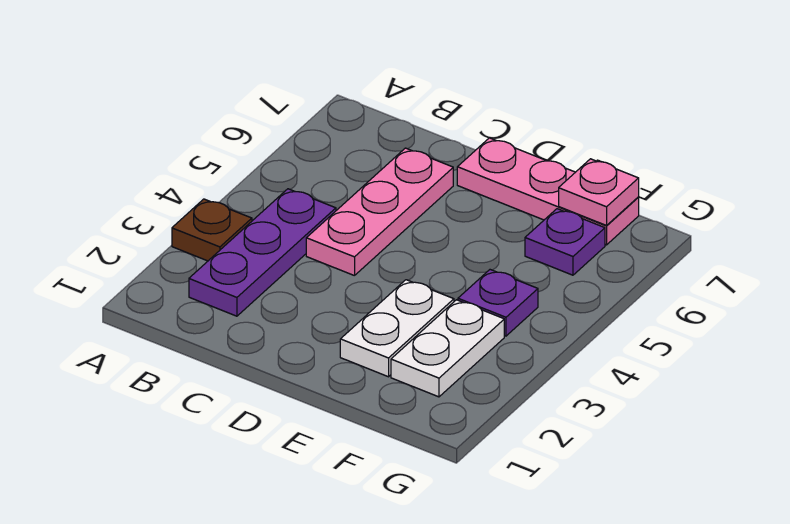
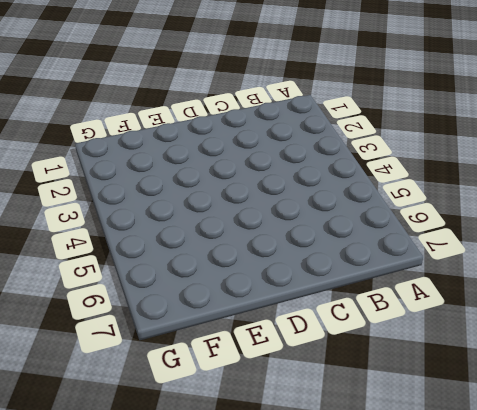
none -> brown plate A3 level 1
none -> purple plate B2:B4 level 1

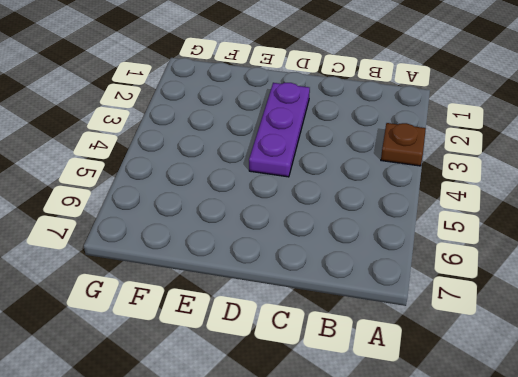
purple plate D2:D4 level 1 -> purple plate B2:B4 level 1
none -> pink plate C4:C6 level 1
none -> pink plate D7:F7 level 1

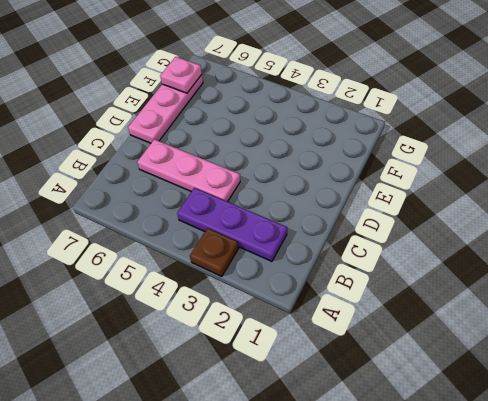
none -> white plate E2:E3 level 1
none -> white plate F2:F3 level 1

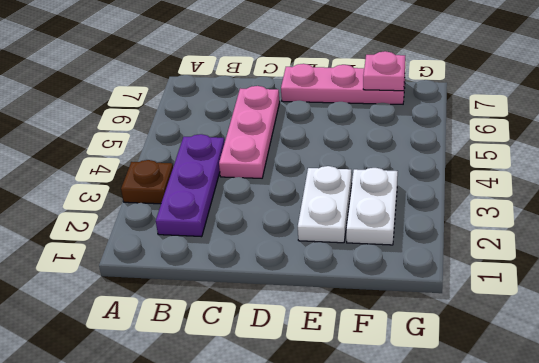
none -> purple plate F4 level 1
none -> purple plate F6 level 1

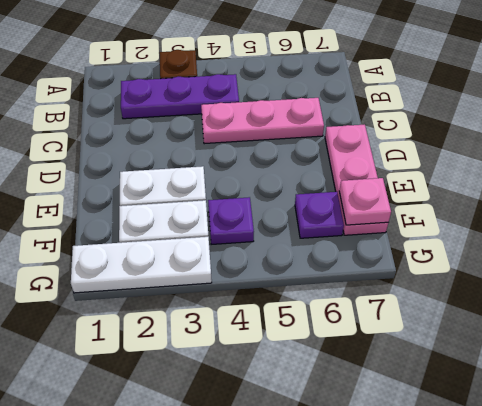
white plate G1:G3 level 1 -> none

